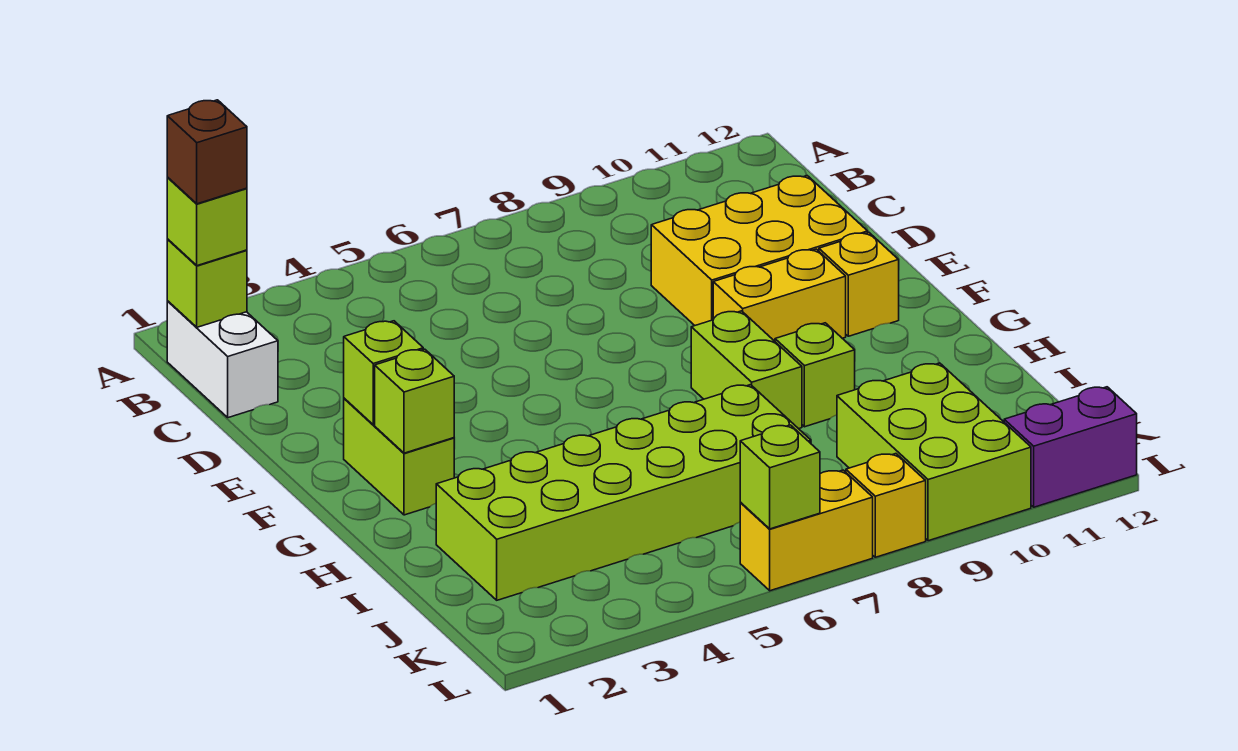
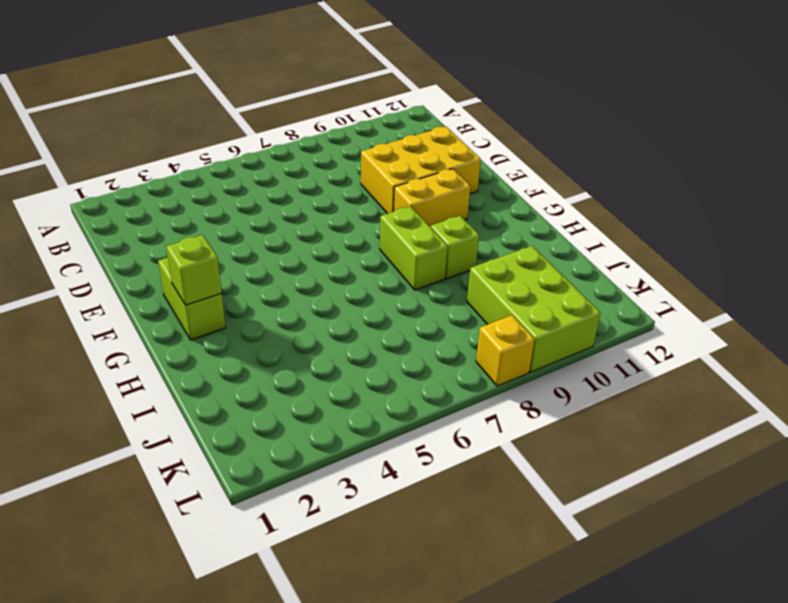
none -> white brick B1:C1 level 1
none -> yellow brick F11 level 1
none -> lime brick I2:J7 level 1

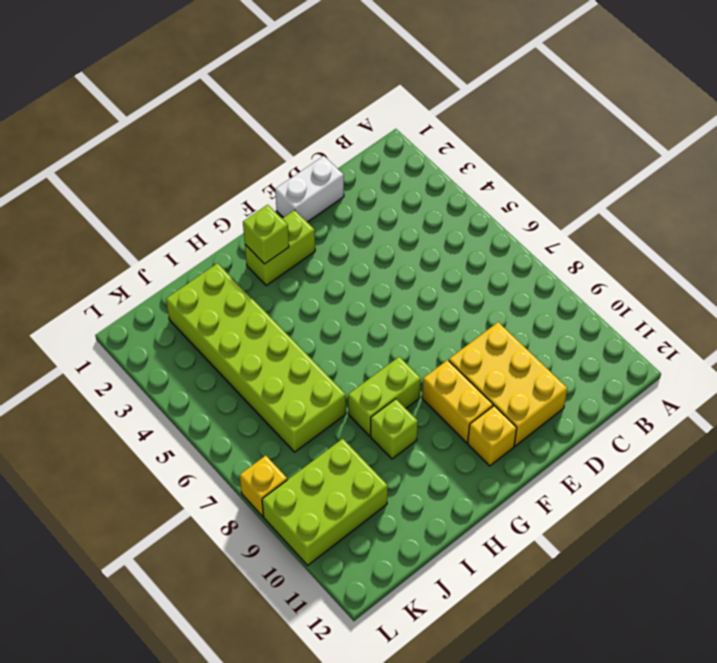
white brick D1:E1 level 1 -> white brick B1:C1 level 1
none -> yellow brick L6:L7 level 1
none -> purple brick L11:L12 level 1
none -> lime brick B1 level 2

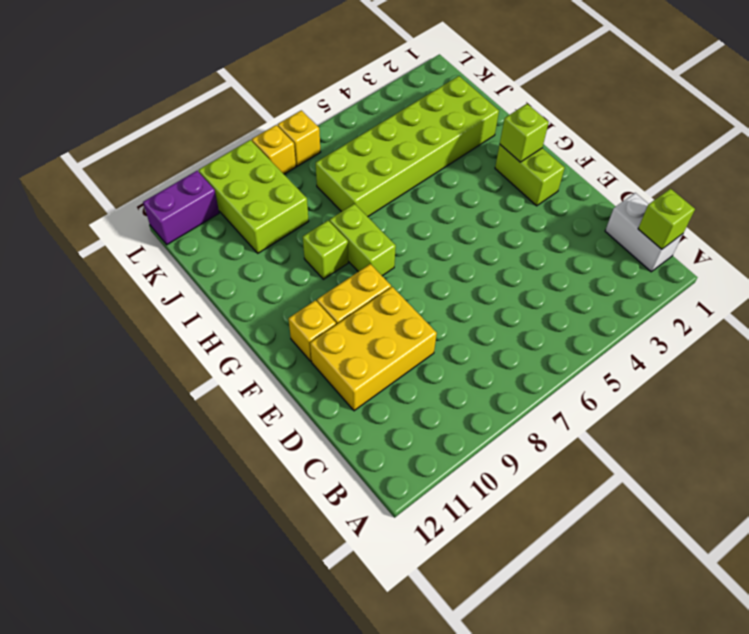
yellow brick L7 level 1 -> yellow brick L6:L7 level 1
none -> lime brick F2 level 2
none -> lime brick L6 level 2
none -> lime brick B1 level 3

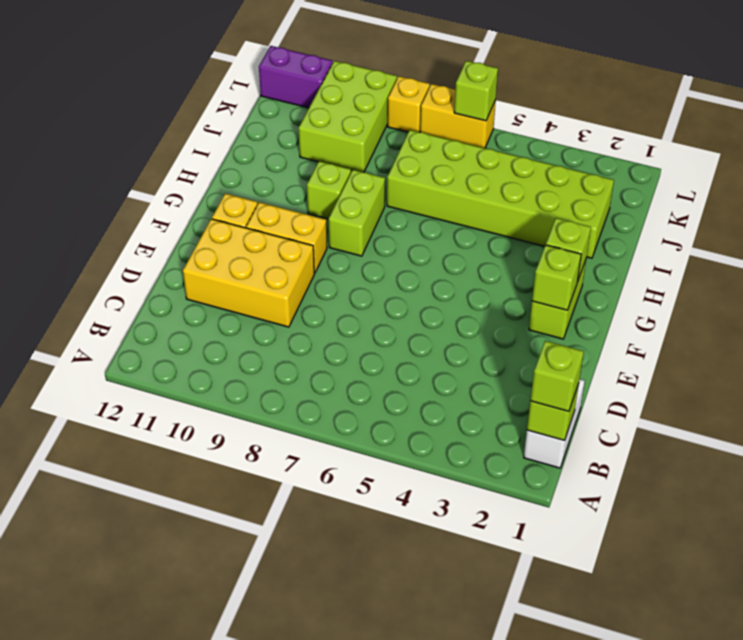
none -> brown brick B1 level 4

